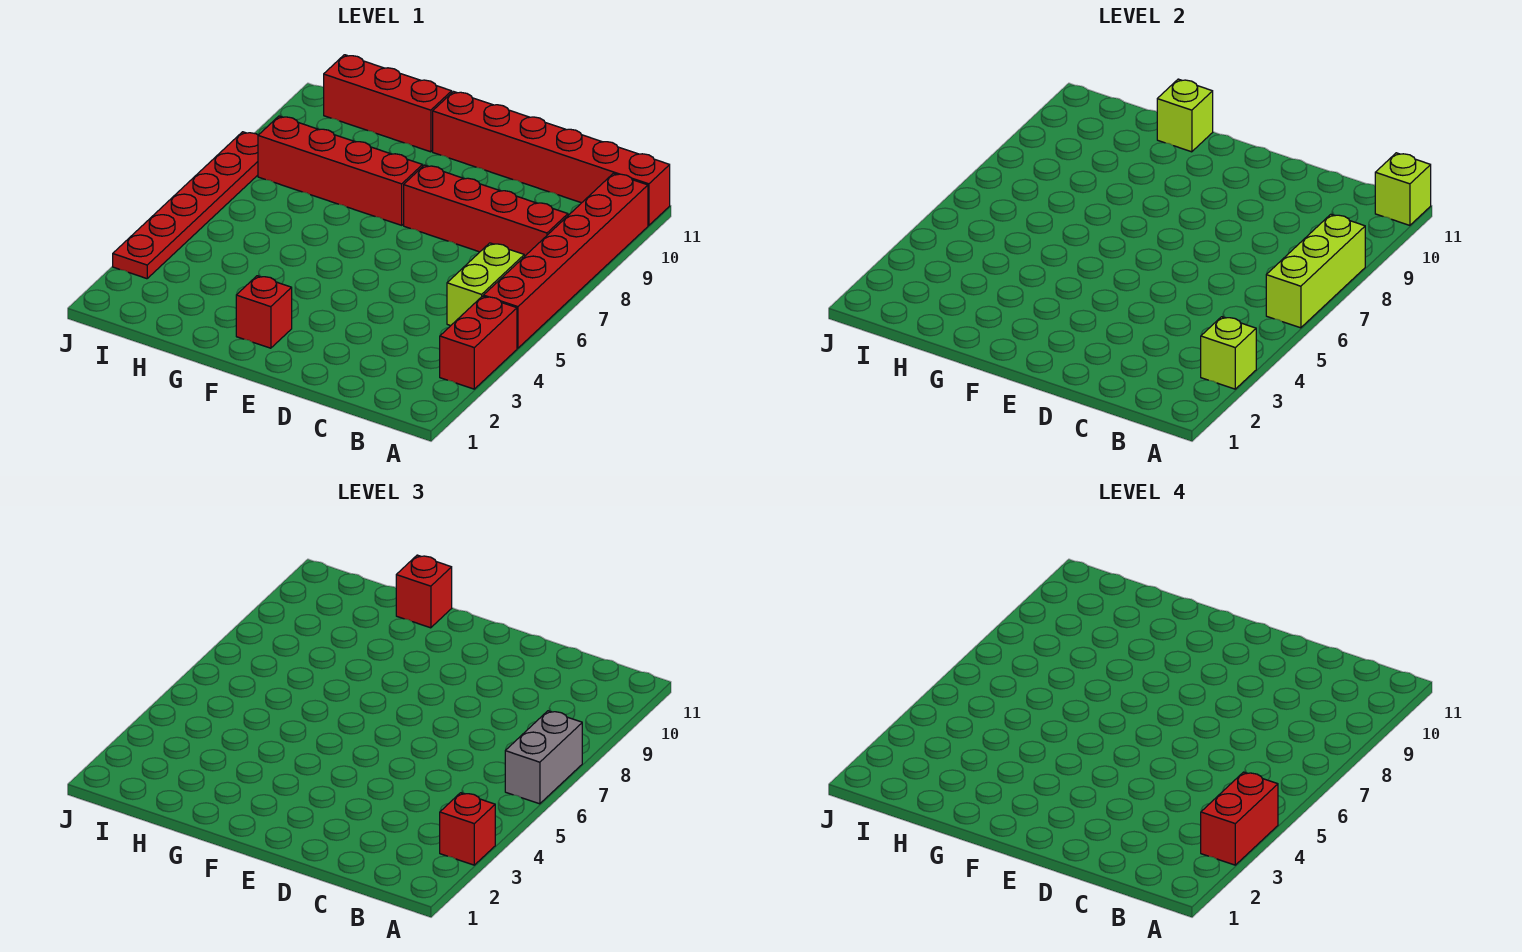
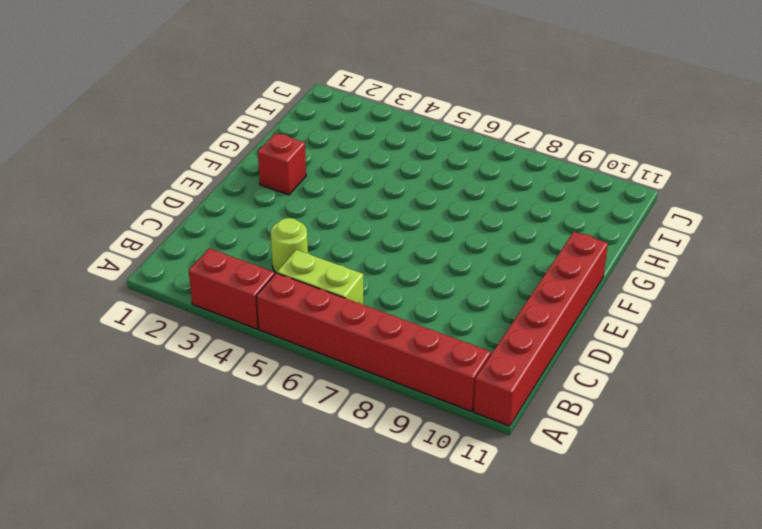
lime round brick C4 level 1 -> none
none -> red brick B8:E8 level 1
none -> red brick F8:I8 level 1
none -> red brick G11:I11 level 1

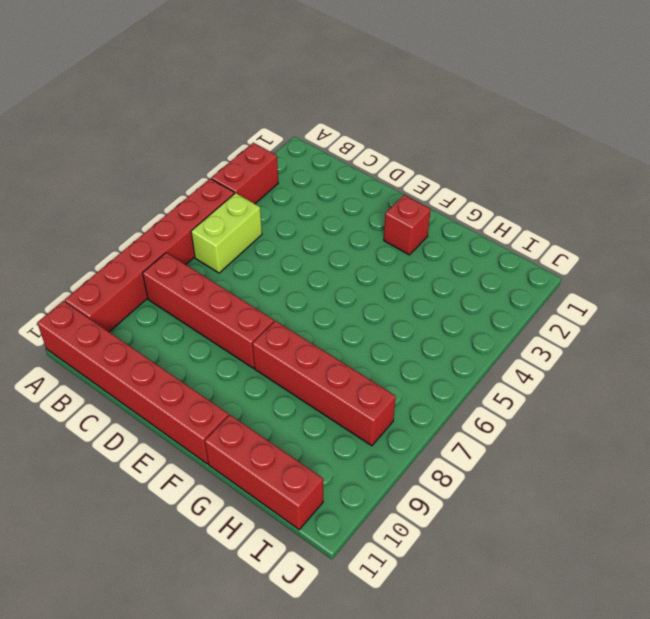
none -> red plate J3:J8 level 1
none -> lime brick A3 level 2
none -> lime brick A6:A8 level 2

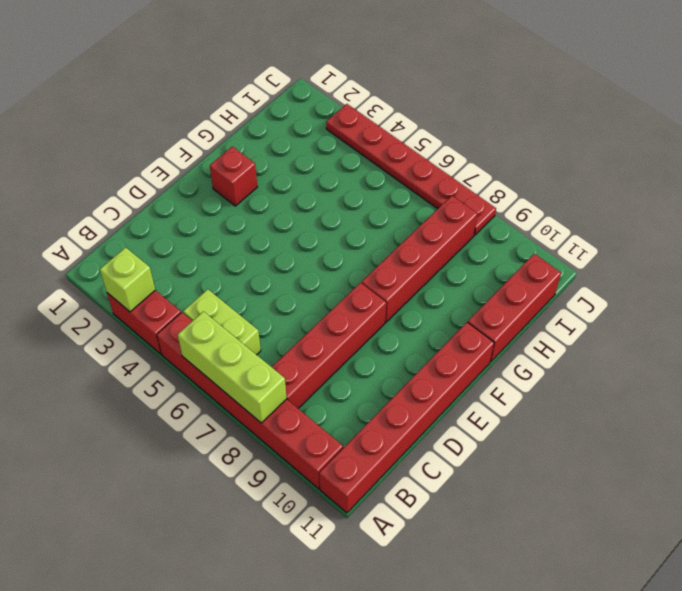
none -> lime brick A11 level 2
none -> lime brick G11 level 2
none -> red brick A3 level 3

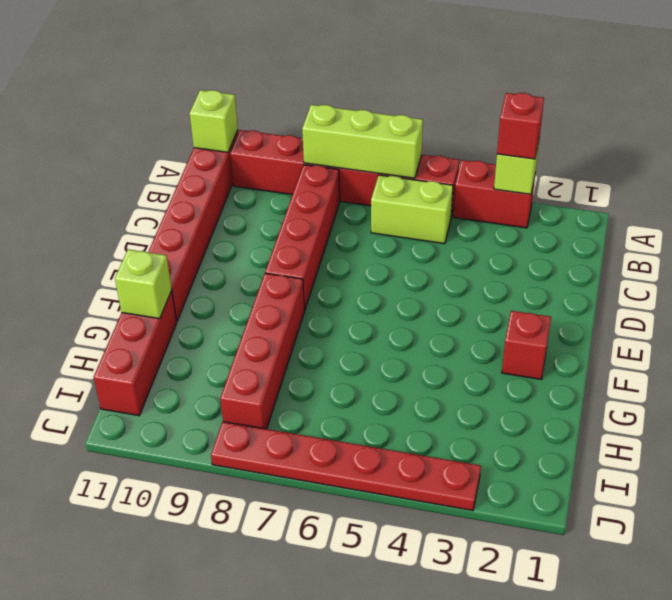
none -> grey brick A6:A7 level 3
none -> red brick G11 level 3
none -> red brick A3:A4 level 4

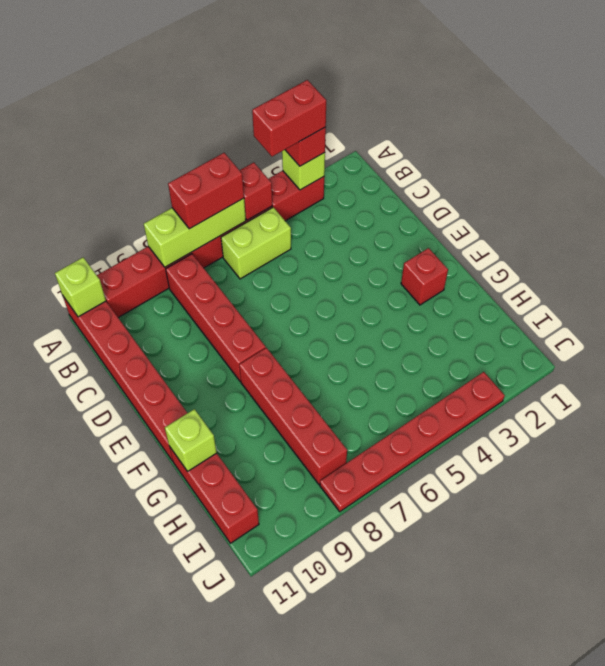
red brick A5 level 2 -> red brick G11 level 3
red brick A6:A7 level 3 -> grey brick A6:A7 level 3

